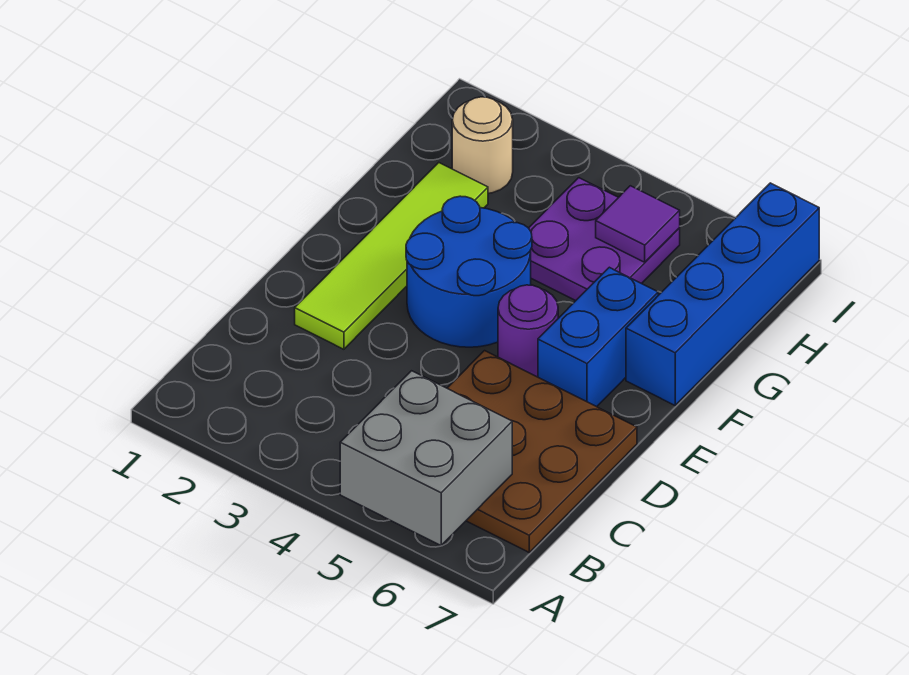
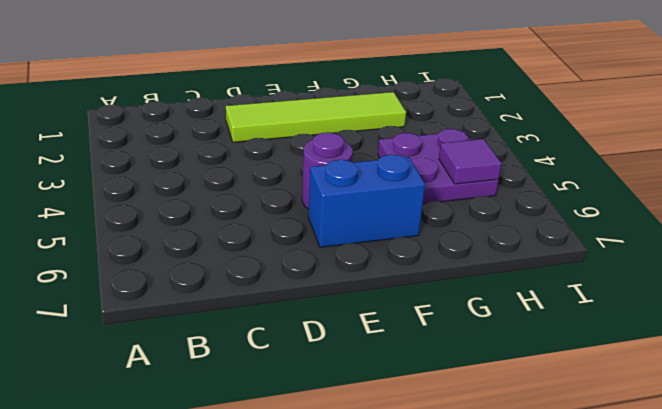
none -> brown plate B5:D7 level 1
none -> blue round brick E3:F4 level 1

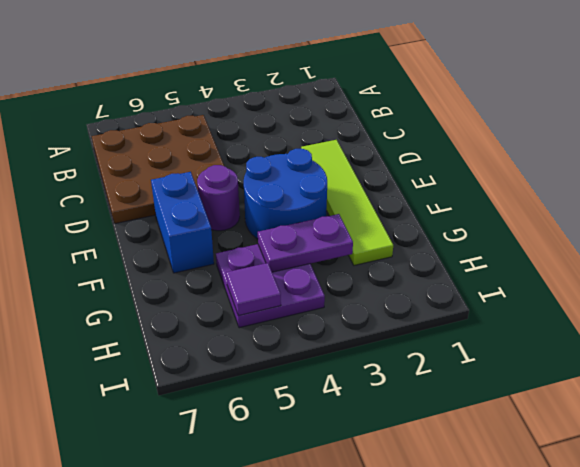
purple plate G3:G4 level 2 -> none
none -> blue brick F7:I7 level 1
none -> tan round brick H2 level 1

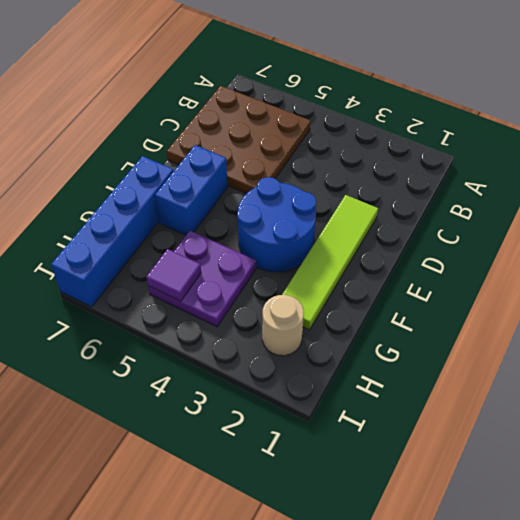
none -> purple round brick E5 level 1
none -> grey brick A5:B6 level 2

